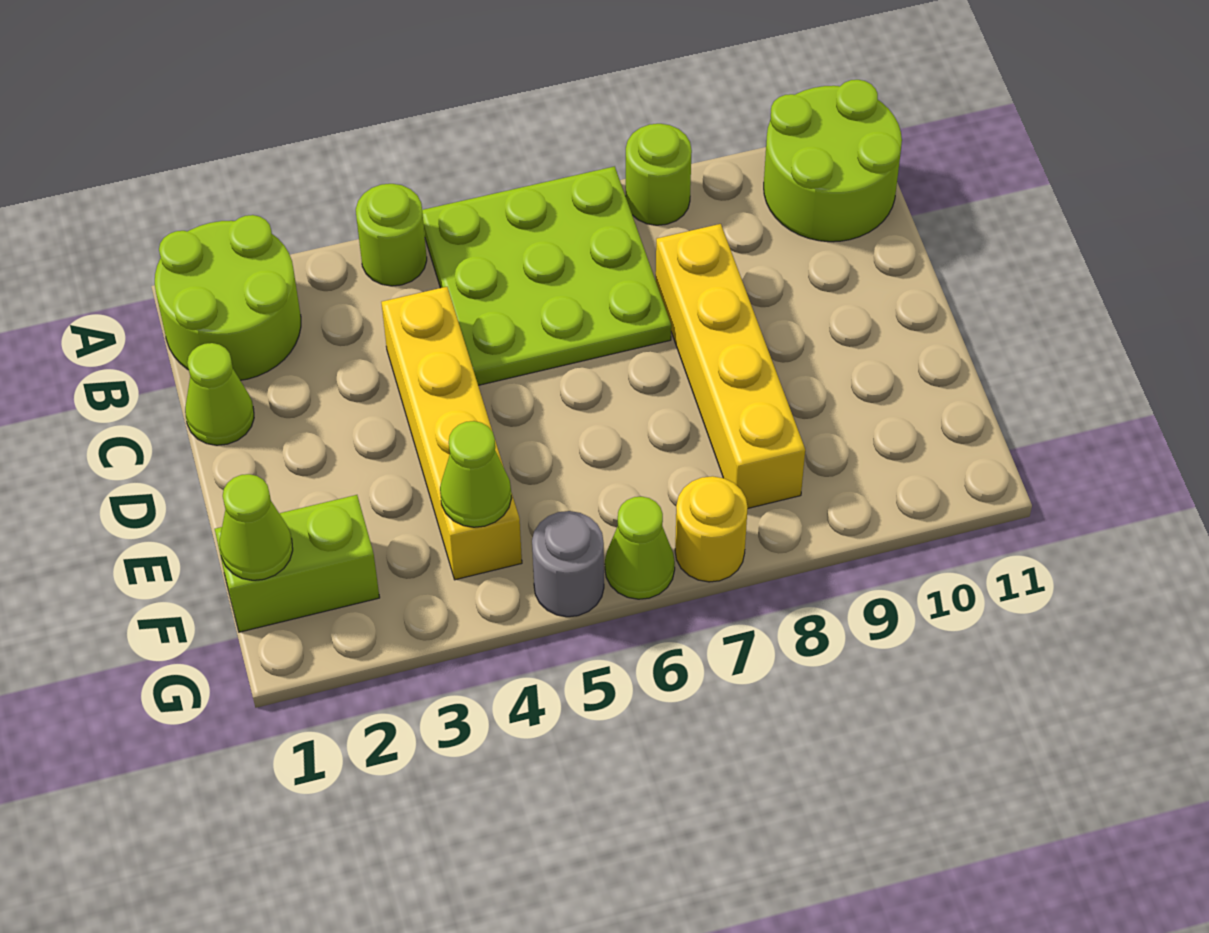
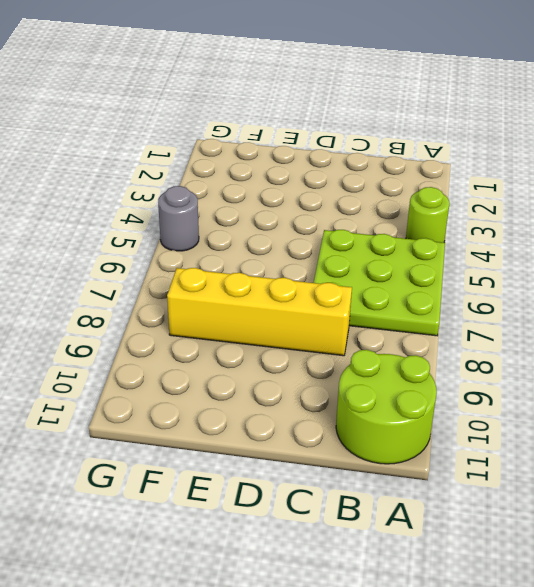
none -> lime round brick A1:B2 level 1
none -> lime round brick A8 level 1
none -> lime cone C1 level 1

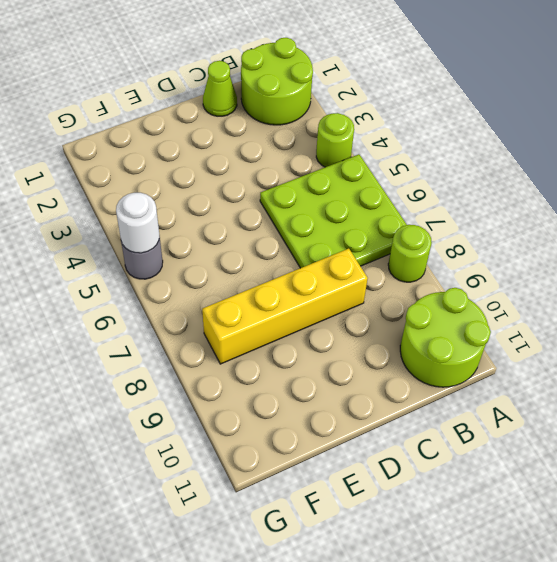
white round brick G5 level 2 -> none
none -> yellow brick C4:F4 level 1
none -> lime brick F1:F2 level 1
none -> lime cone G6 level 1

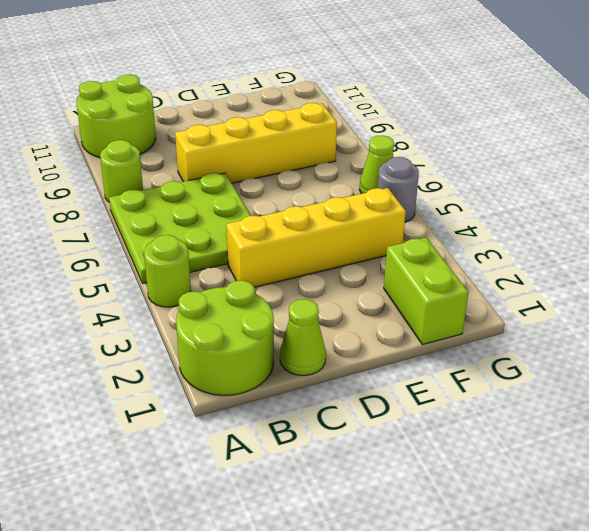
none -> yellow round brick G7 level 1
none -> lime cone F1 level 2
none -> lime cone F4 level 2

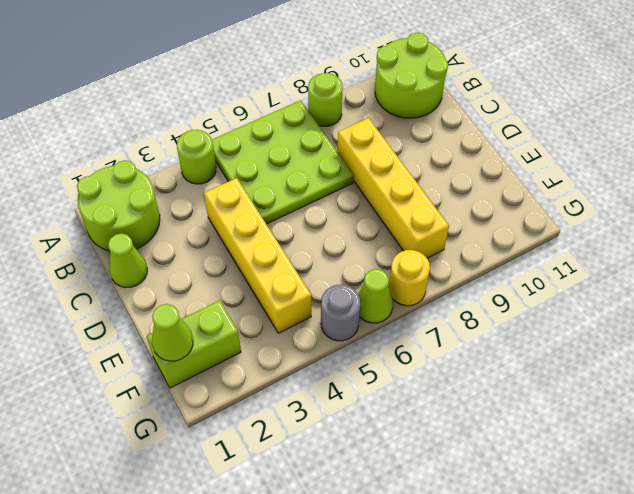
none -> lime cone F4 level 2

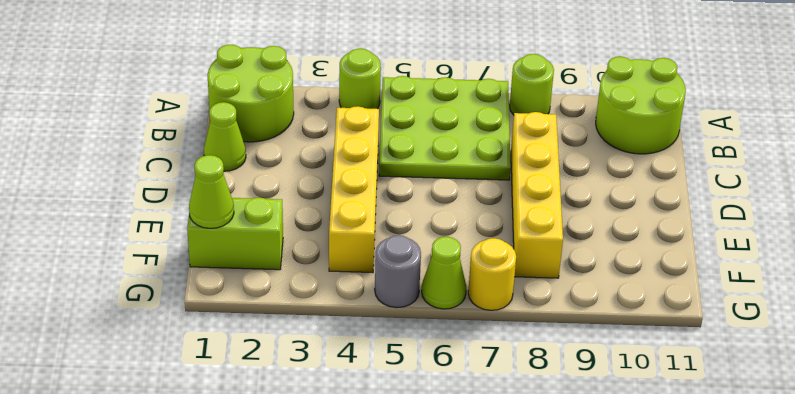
none -> lime cone F4 level 2

